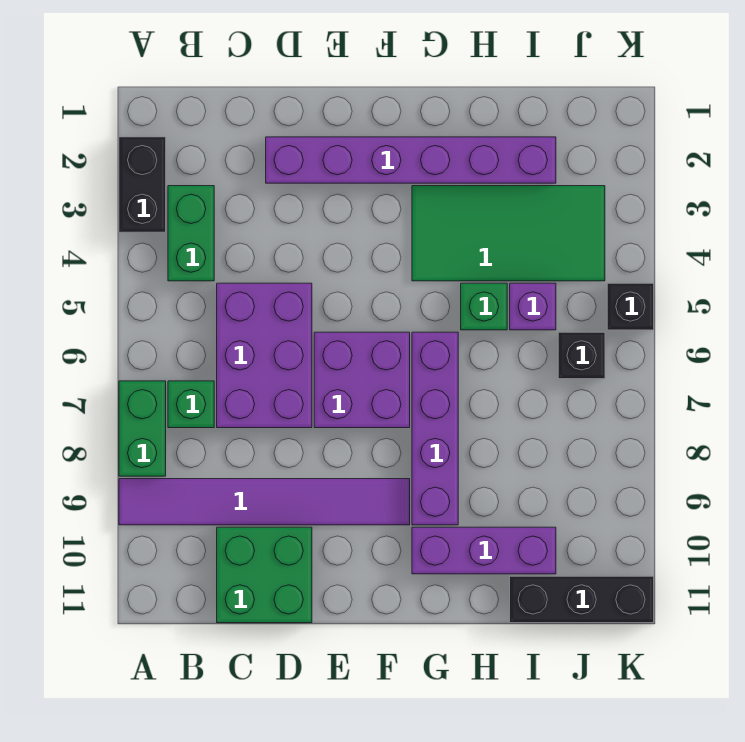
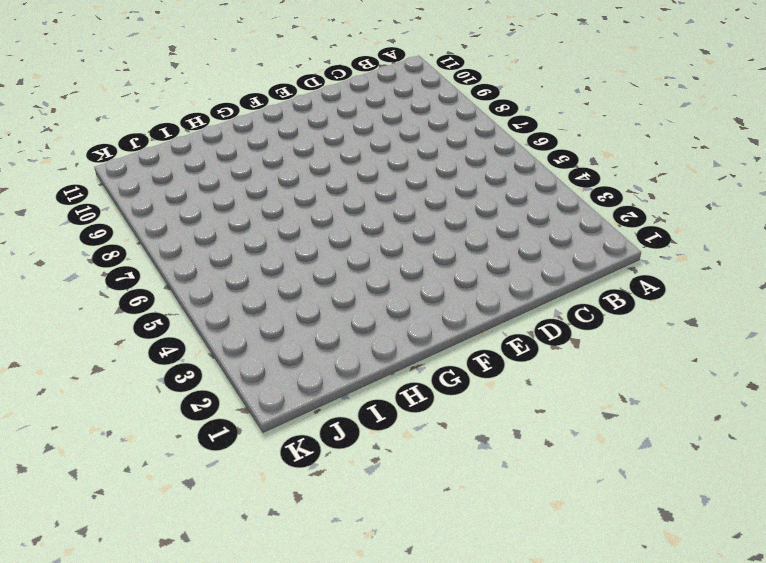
none -> black brick A2:A3 level 1
none -> green brick A7:A8 level 1
none -> purple tile A9:F9 level 1

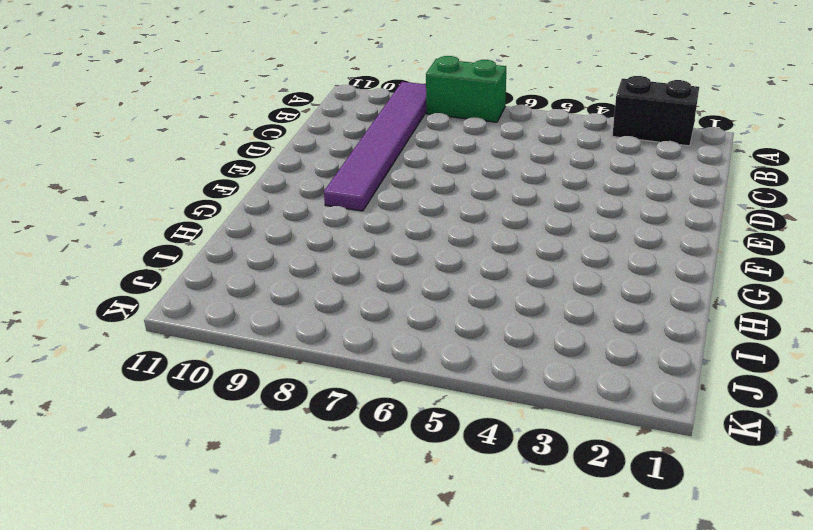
none -> green brick B3:B4 level 1
none -> green brick B7 level 1
none -> purple brick C5:D7 level 1

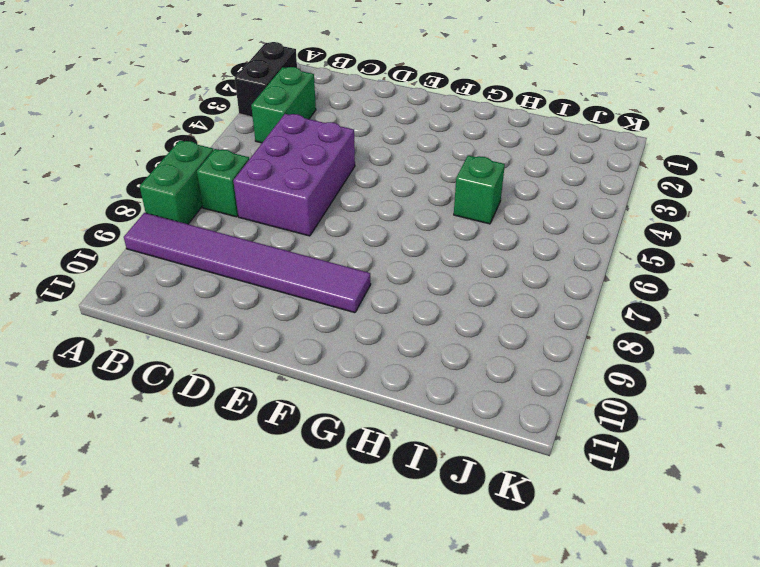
none -> green brick C10:D11 level 1
none -> purple brick D2:I2 level 1
none -> purple brick E6:F7 level 1

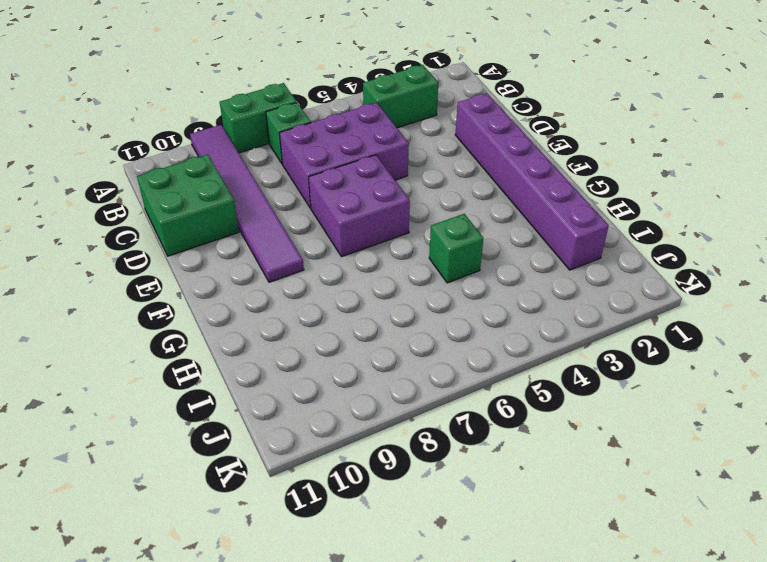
none -> black brick A2:A3 level 1
none -> green tile G3:J4 level 1
none -> purple brick G6:G9 level 1

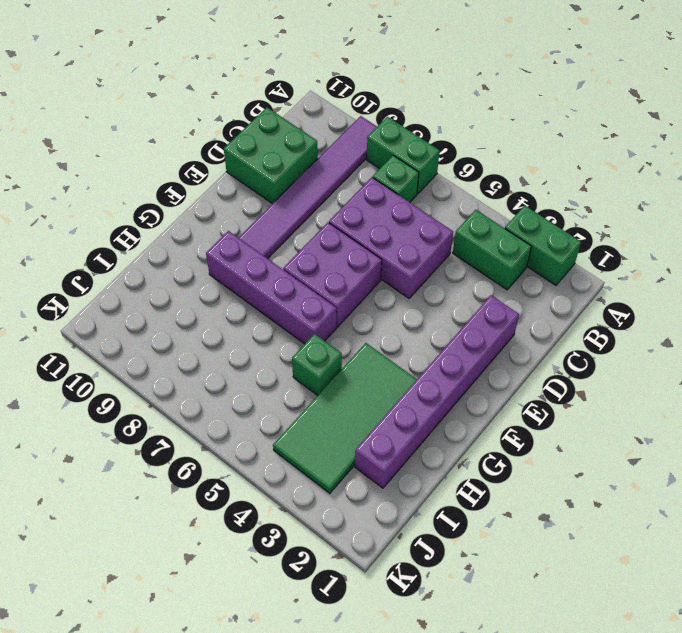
green brick A2:A3 level 1 -> black brick A2:A3 level 1
none -> purple brick G10:I10 level 1
none -> purple brick I5 level 1
none -> black brick I11:K11 level 1

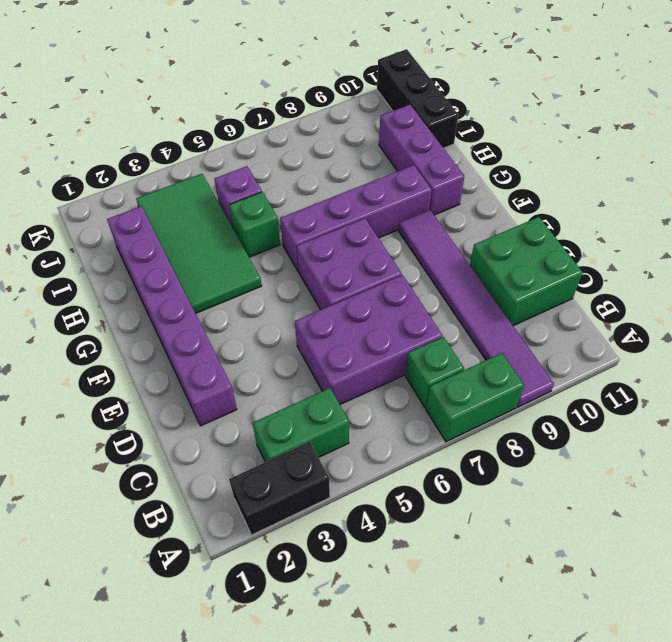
none -> black brick J6 level 1
none -> black brick K5 level 1

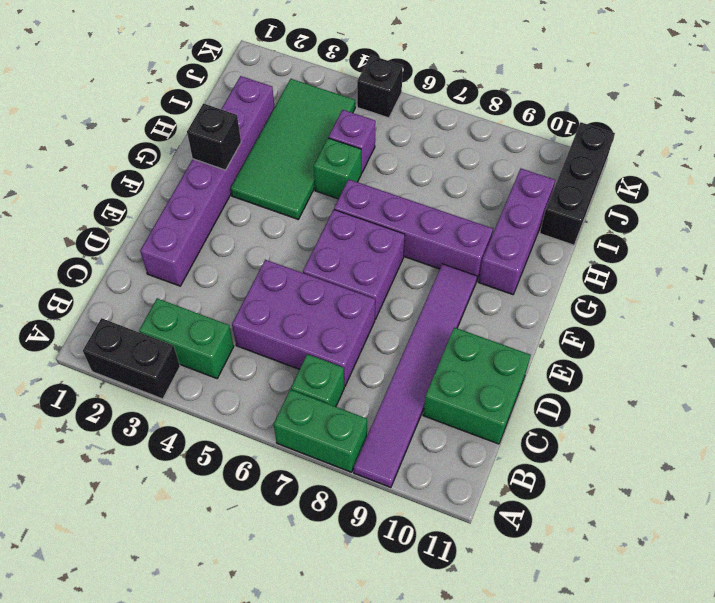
black brick G2 level 2 -> black brick J6 level 1

